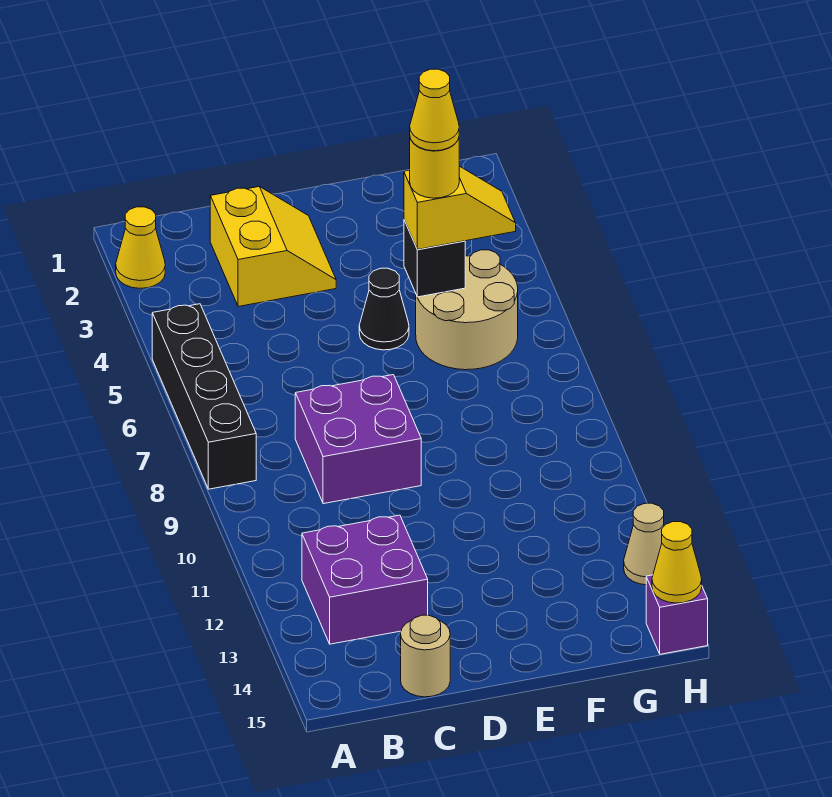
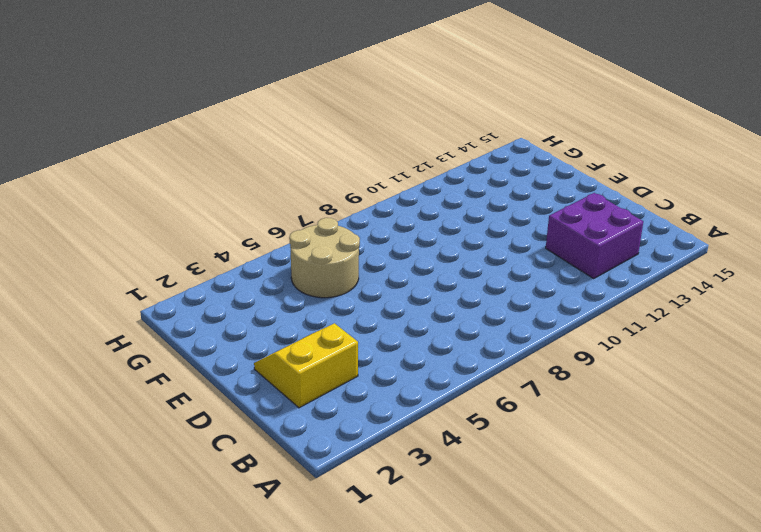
none -> yellow cone A2 level 1
none -> black brick A5:A8 level 1
none -> purple brick C8:D9 level 1

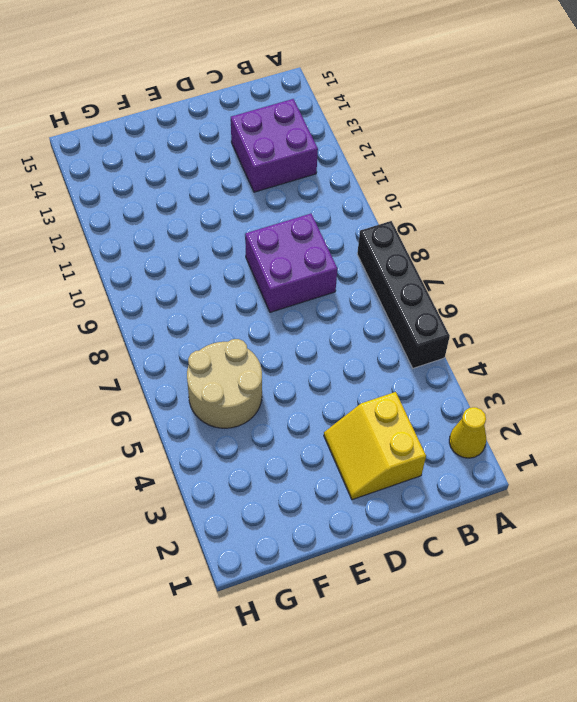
none -> tan round brick C15 level 1
none -> black cone E5 level 1
none -> tan cone H13 level 1

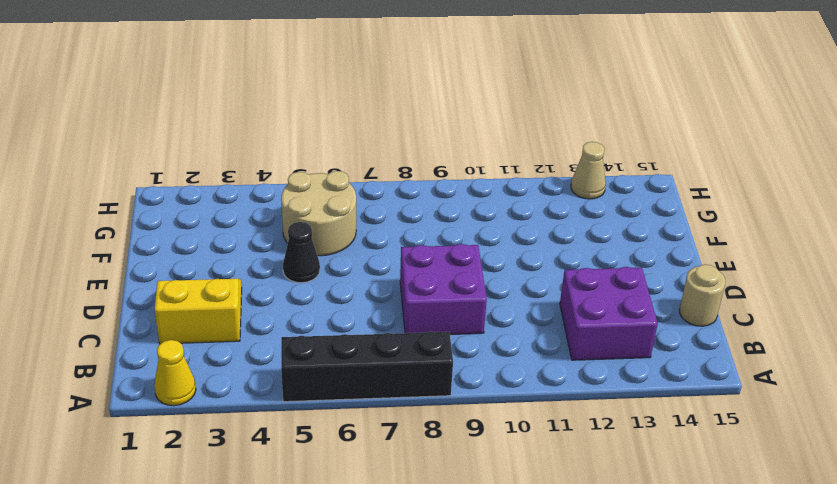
none -> purple brick H15 level 1
none -> black brick F5 level 2
none -> yellow cone H15 level 2

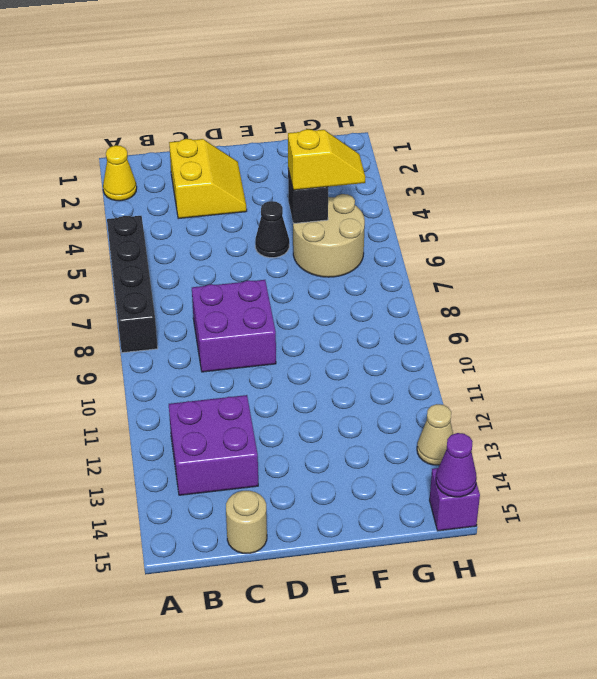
purple cone H15 level 2 -> yellow cone H15 level 2
none -> yellow round brick F5 level 4
none -> yellow cone F5 level 5

